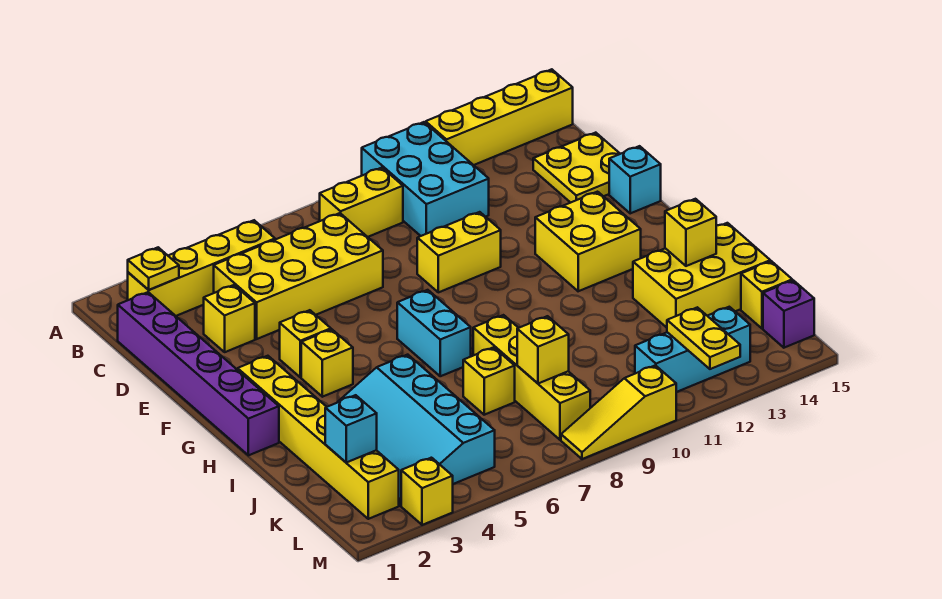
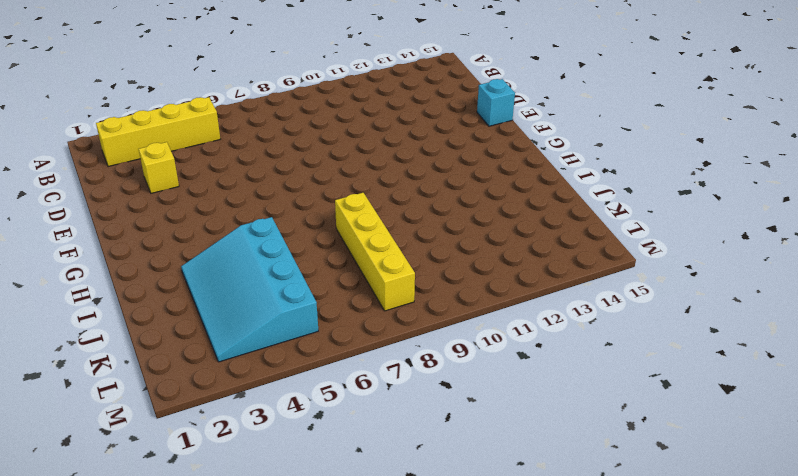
none -> cyan brick A10:C11 level 1
none -> yellow brick A12:A15 level 1
none -> yellow brick B8:B9 level 1

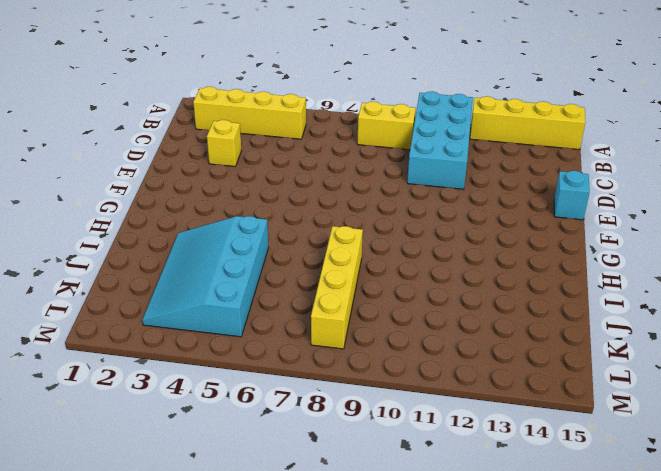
cyan brick A10:D11 level 1 -> cyan brick A10:C11 level 1
none -> purple brick C1:H1 level 1
none -> yellow brick C4:D7 level 1
none -> yellow plate C14:D15 level 1

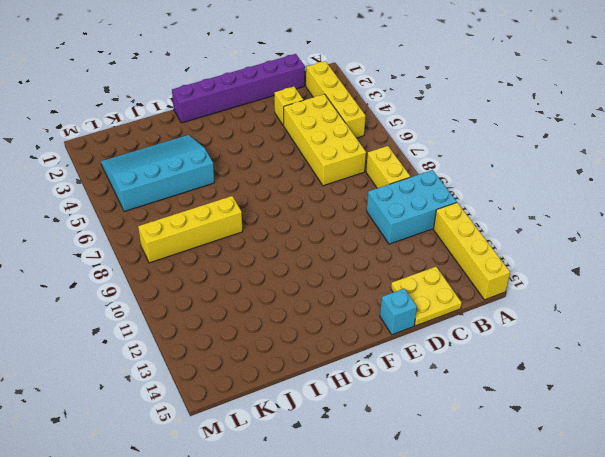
none -> yellow brick E9:E10 level 1
none -> yellow brick F4 level 1
none -> yellow brick F12:G13 level 1

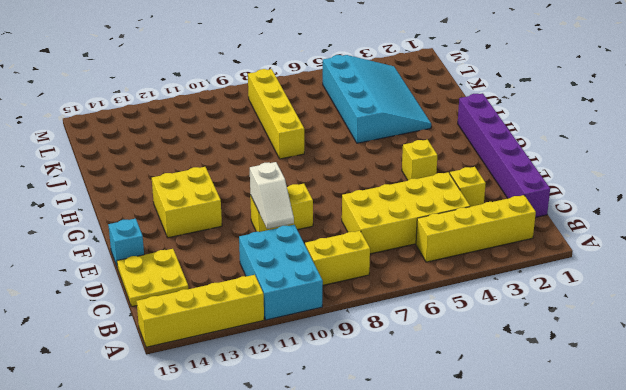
white slope D10:E10 level 2 top E -> none
none -> yellow brick G2:L2 level 1
none -> yellow brick G4 level 1
none -> cyan brick G7:H7 level 1

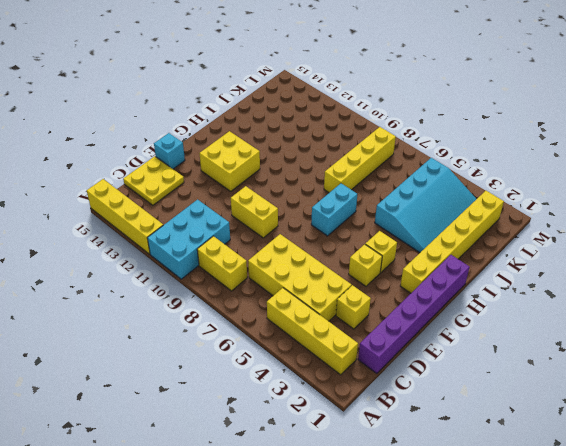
none -> yellow brick I13:J15 level 1
none -> yellow brick J7 level 1
none -> yellow brick K15 level 1

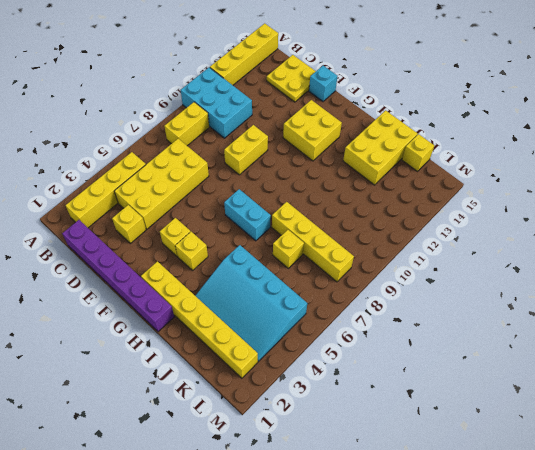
none -> cyan brick L11:L13 level 1
none -> purple brick L15 level 1
none -> yellow brick M3 level 1

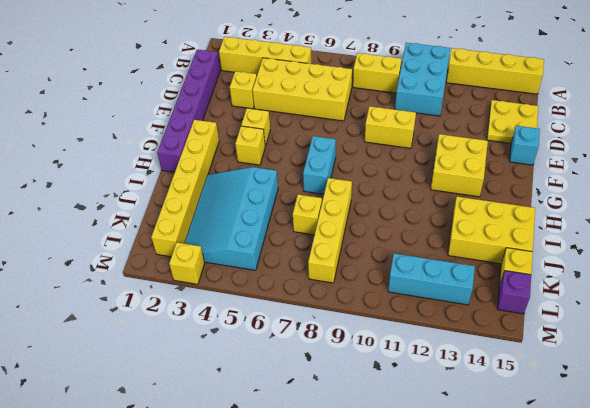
none -> yellow slope M8:M10 level 1 top 10
none -> yellow plate B2 level 2
none -> yellow brick I14 level 2

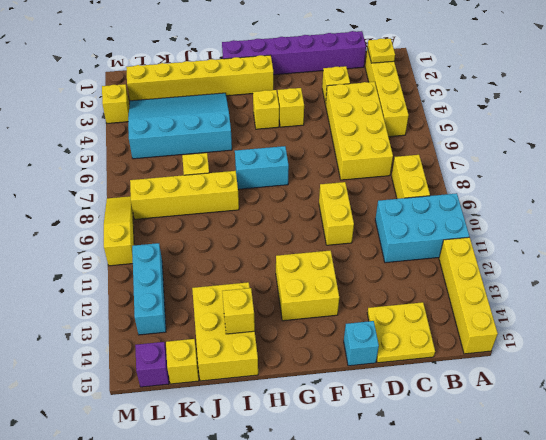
none -> cyan brick K2 level 2
none -> yellow brick K8 level 2
none -> yellow plate L12:M12 level 2

